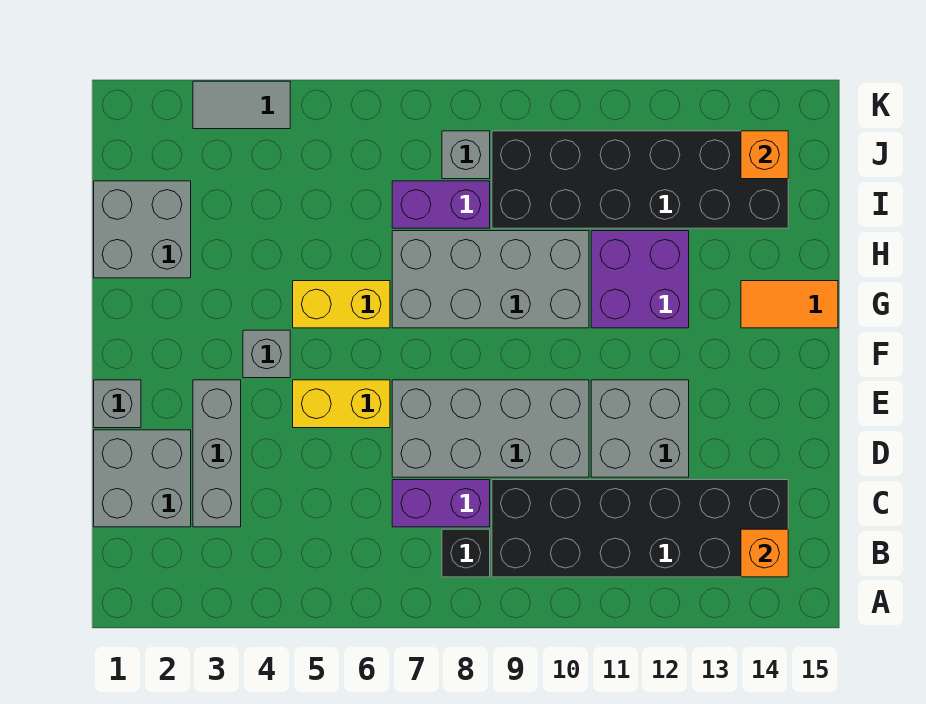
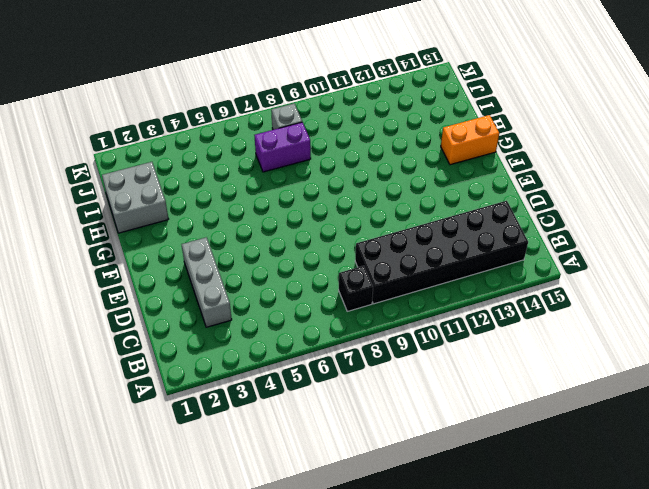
orange brick G14:G15 level 1 -> orange tile G14:G15 level 1
none -> grey brick C1:D2 level 1
none -> purple brick C7:C8 level 1
none -> grey brick D7:E10 level 1

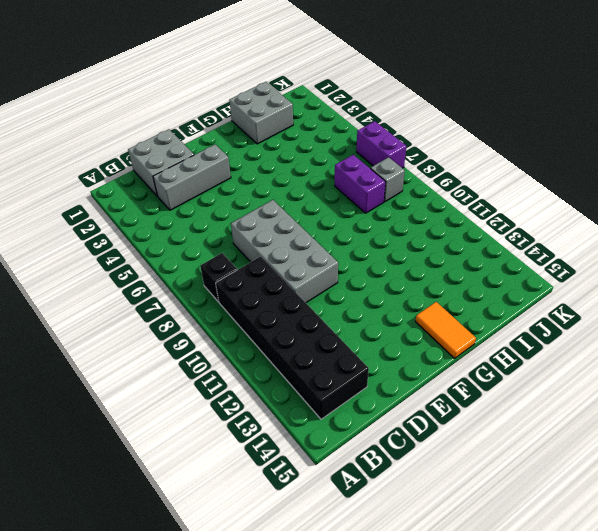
purple brick K6:K7 level 1 -> purple brick C7:C8 level 1
none -> grey brick D11:E12 level 1
none -> grey brick E1 level 1
none -> yellow brick E5:E6 level 1

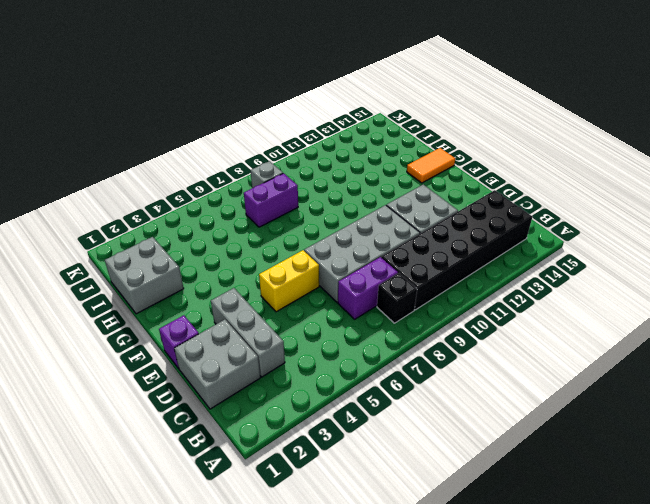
purple brick E1 level 1 -> grey brick E1 level 1
none -> grey brick F4 level 1
none -> yellow brick G5:G6 level 1
none -> grey brick G7:H10 level 1

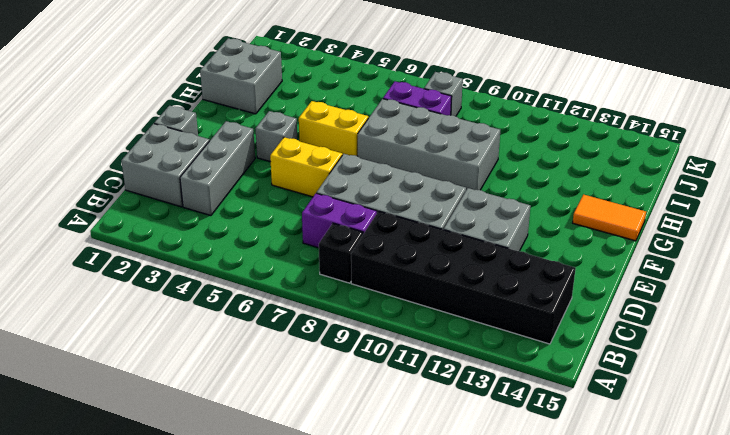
none -> purple brick G11:H12 level 1
none -> black brick I9:J14 level 1
none -> grey tile K3:K4 level 1

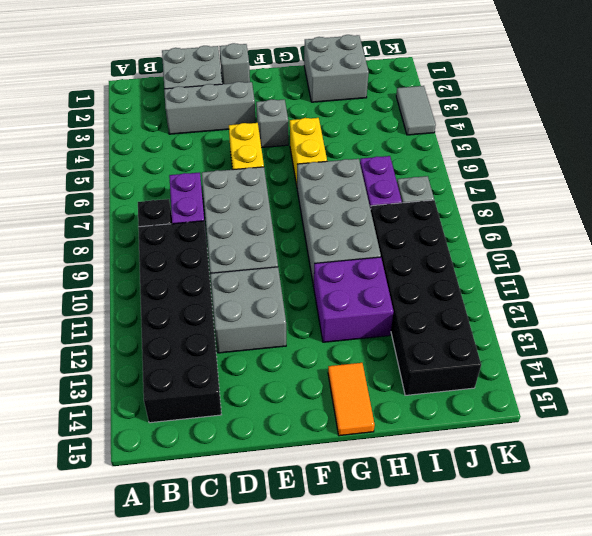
none -> orange brick B14 level 2
none -> orange brick J14 level 2

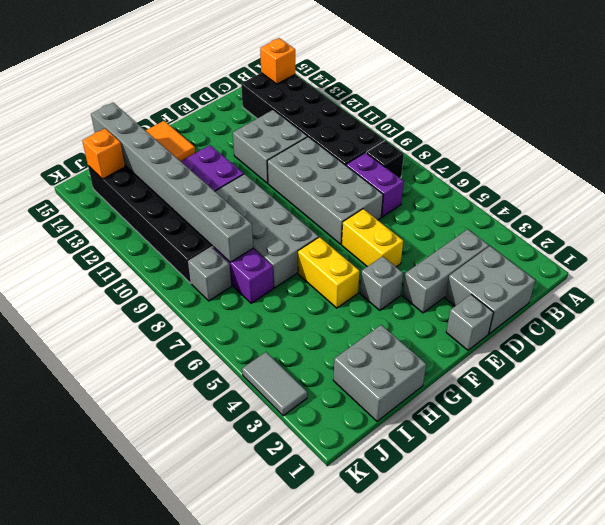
grey brick I8:I15 level 2 -> none

